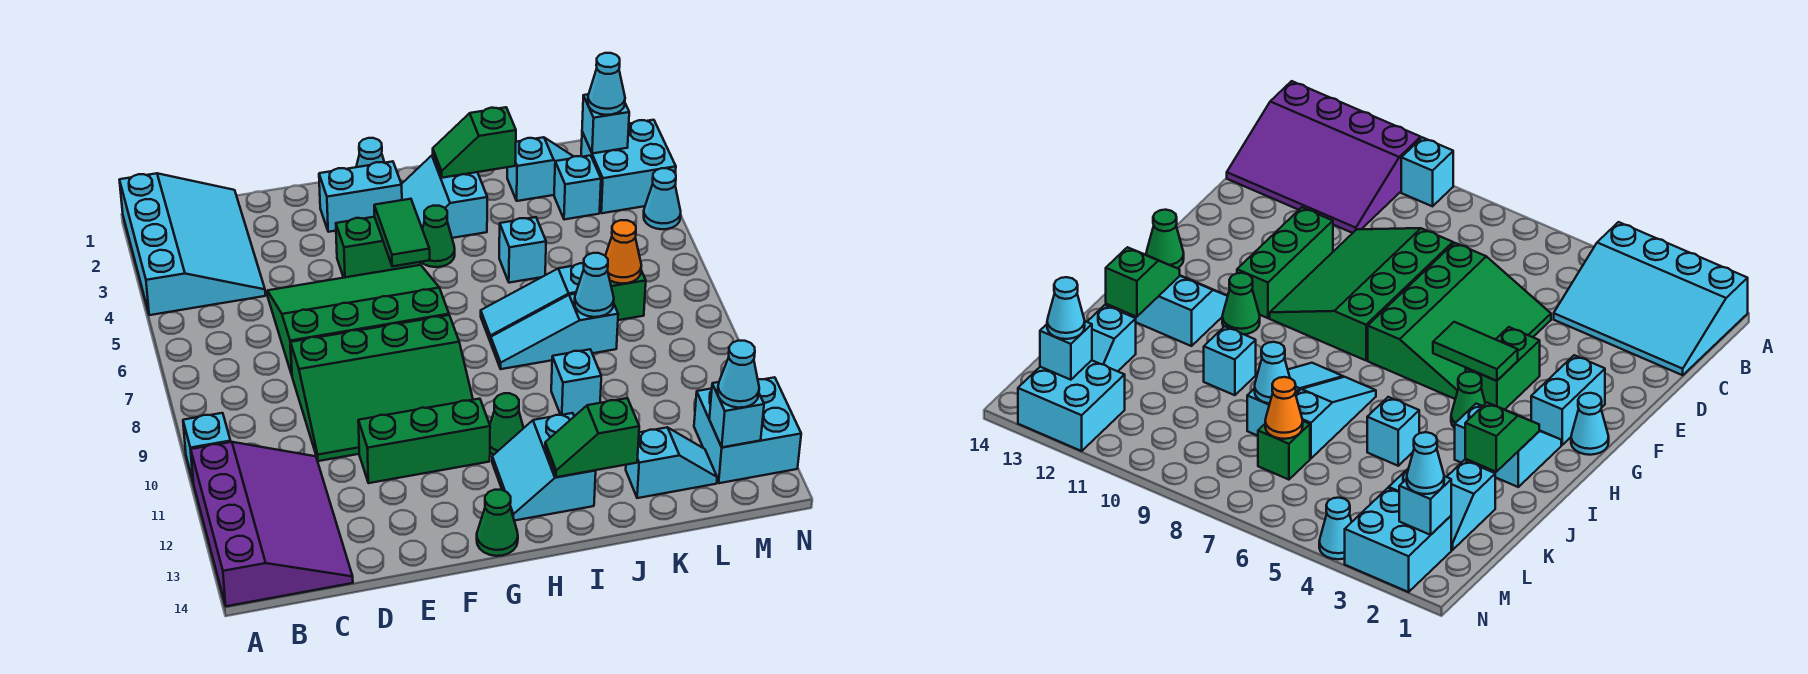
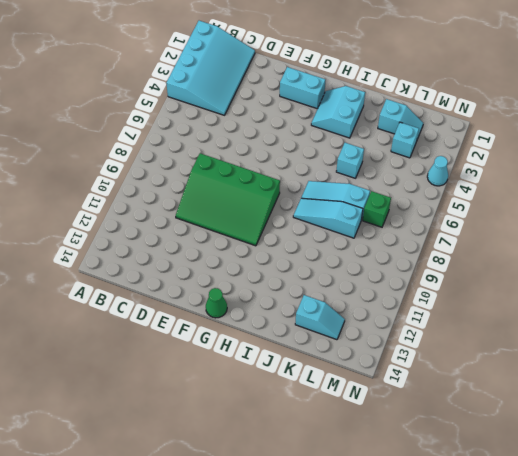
none -> cyan brick A10 level 1
none -> purple slope A11:C14 level 1 top A
none -> green slope D5:G7 level 1 top 7
none -> green brick E11:G11 level 1

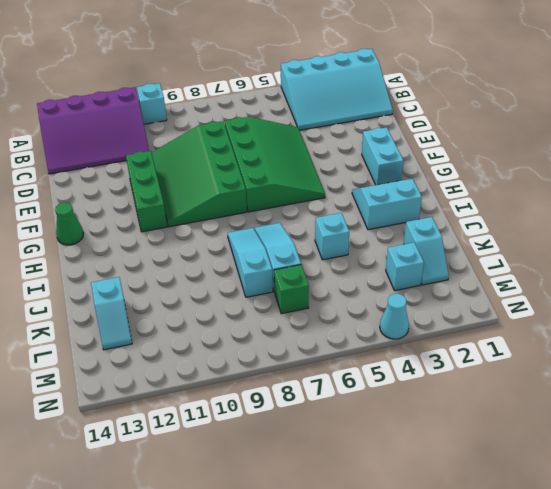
none -> green brick F4:G4 level 1
none -> cyan cone G1 level 1
none -> green cone H4 level 1
none -> green cone H11 level 1

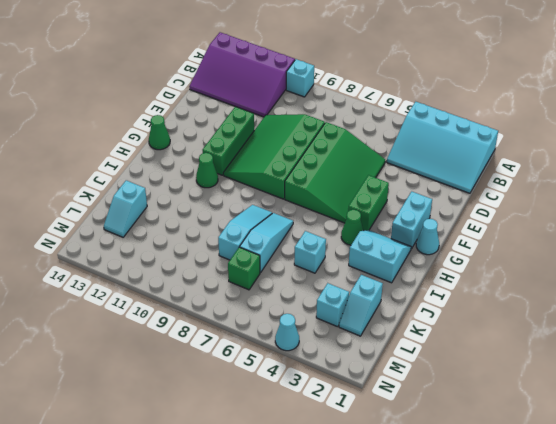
none -> cyan slope H12:I13 level 1 top I
none -> cyan brick J10 level 1
none -> cyan brick M2:N3 level 1
none -> cyan brick M12:N13 level 1

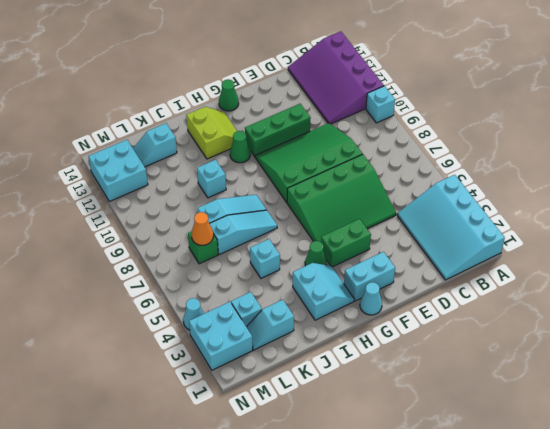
lime slope H12:I13 level 1 top I -> cyan slope H12:I13 level 1 top I
none -> green tile G4:G5 level 2
none -> green slope I2:J2 level 2 top J
none -> green slope I13:J13 level 2 top J
none -> cyan cone K8 level 2

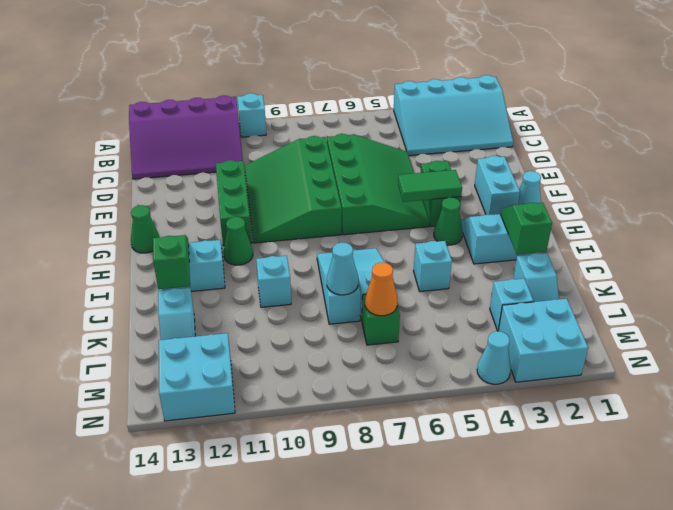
none -> cyan brick M2 level 2
none -> cyan brick M13 level 2
none -> cyan cone M2 level 3
none -> cyan cone M13 level 3

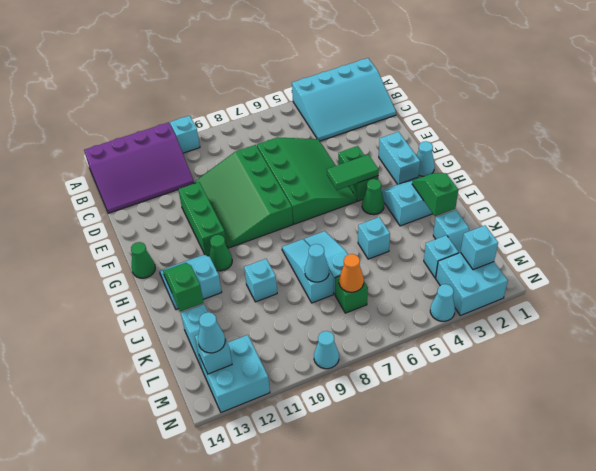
cyan cone N9 level 1 -> cyan cone M2 level 3

